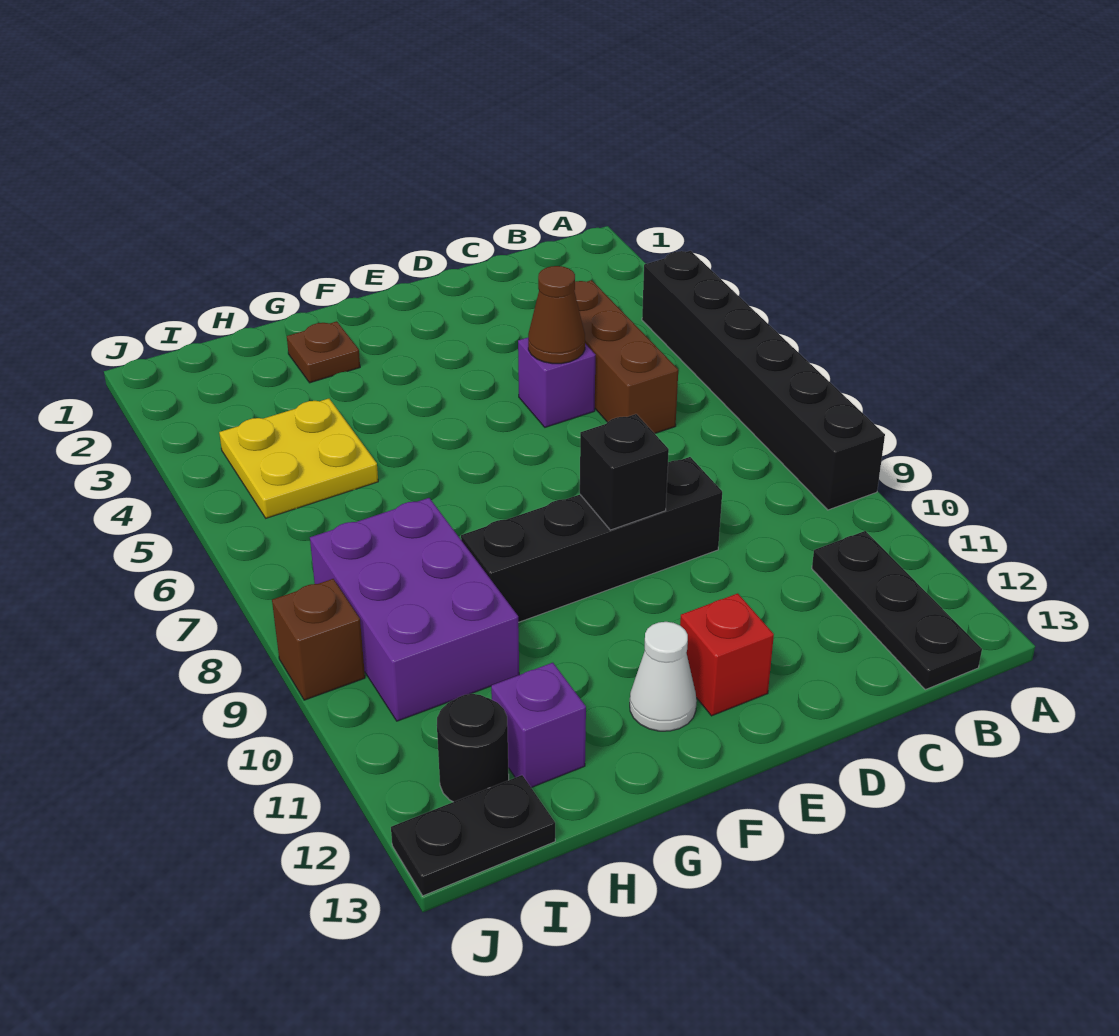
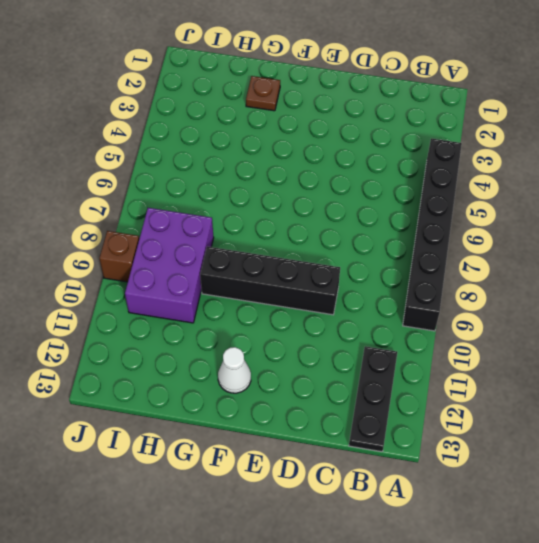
none -> brown brick C4:C6 level 1
none -> purple brick D5 level 1
none -> red brick E12 level 1

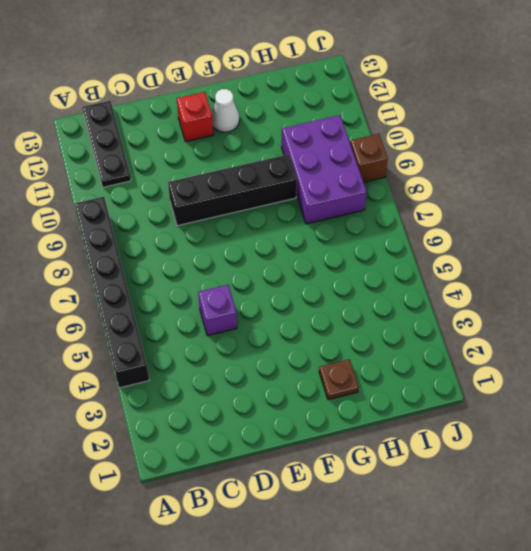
none -> brown brick C4:C6 level 1
none -> yellow plate H4:I5 level 1
none -> purple brick H12 level 1

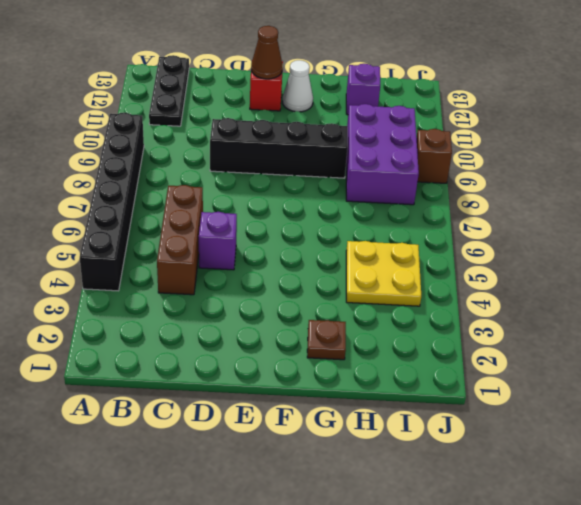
brown cone E12 level 2 -> brown cone D5 level 2
none -> black round brick I12 level 1
none -> black plate I13:J13 level 1
none -> black brick E9 level 2

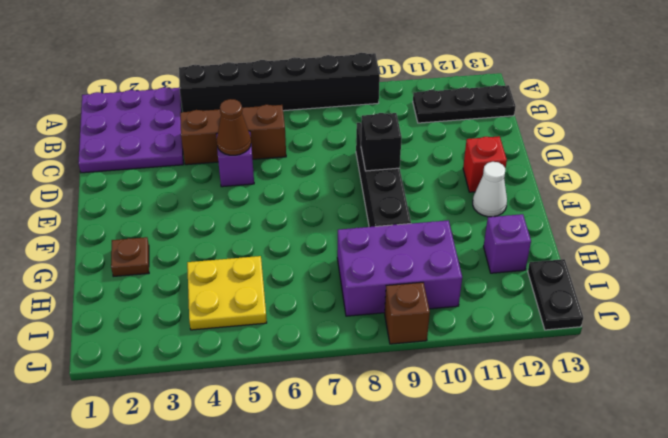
purple plate A1:C3 level 1 -> none
none -> black round brick I12 level 1

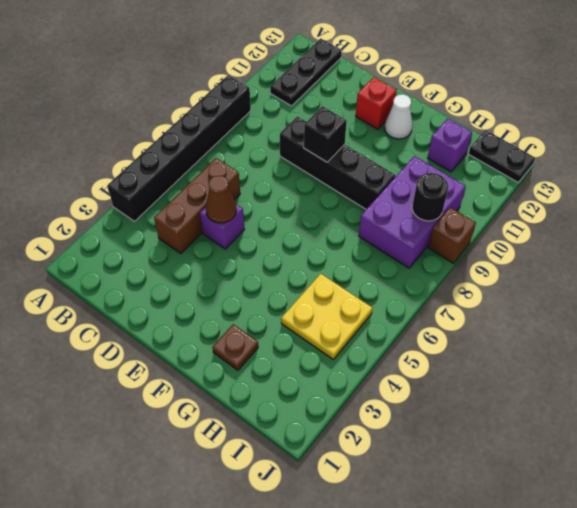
black round brick I9 level 2 -> black round brick I12 level 1

